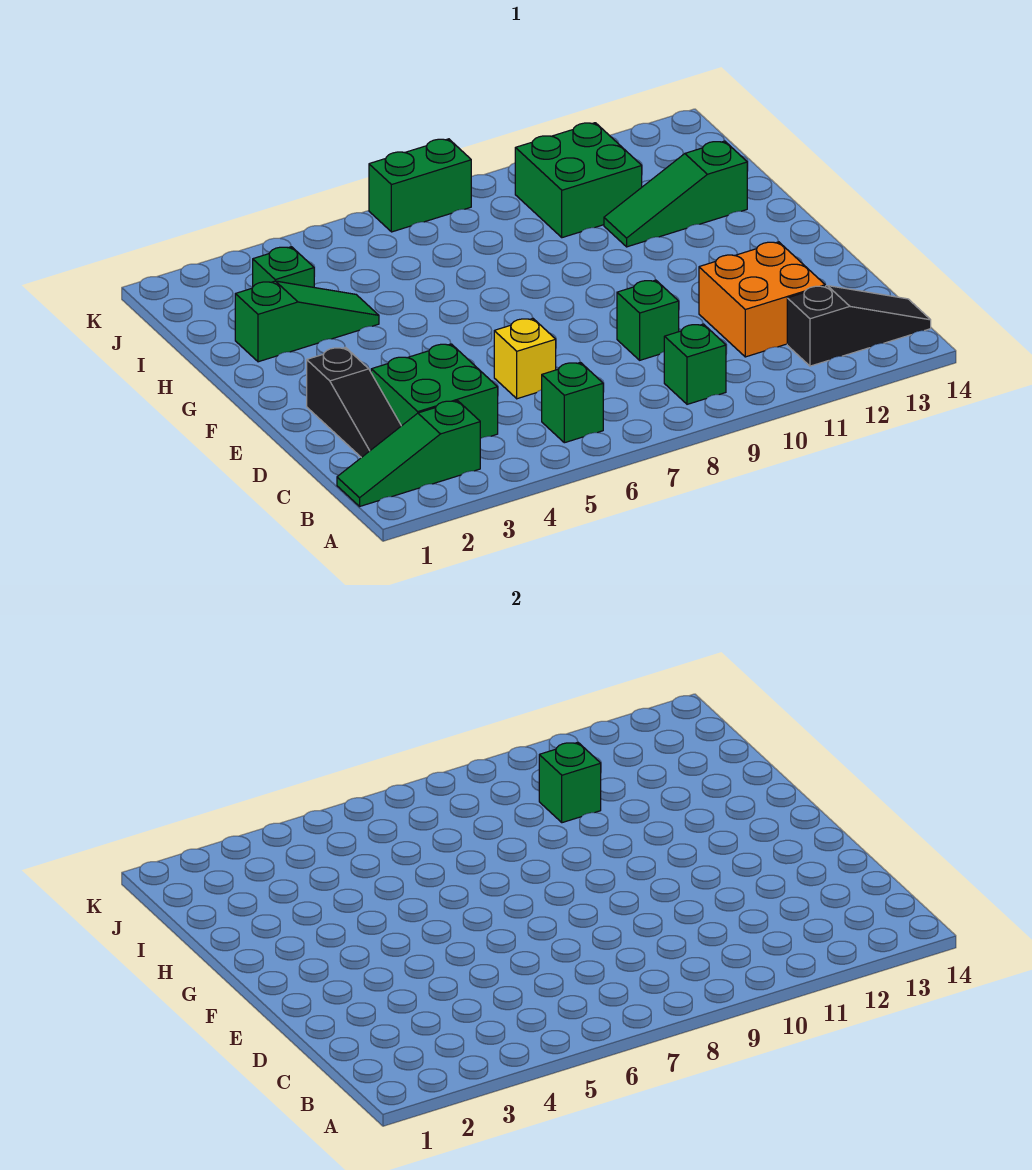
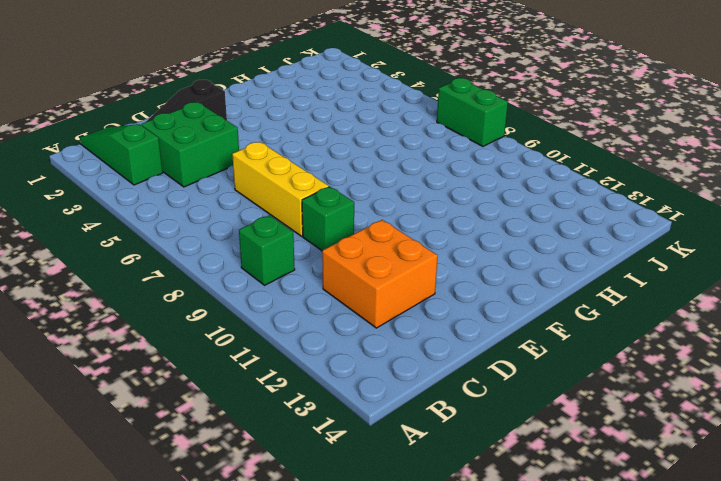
yellow brick D6:D8 level 1 -> yellow brick D6 level 1
none -> green brick B6 level 1
none -> black slope B12:B14 level 1 top 12
none -> green slope H2:H4 level 1 top 2

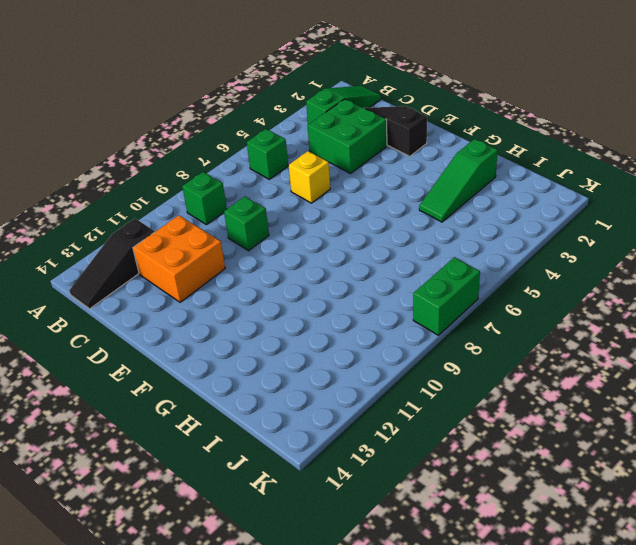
none -> green slope H11:H13 level 1 top 13
none -> green brick I3 level 1
none -> green brick I10:J11 level 1

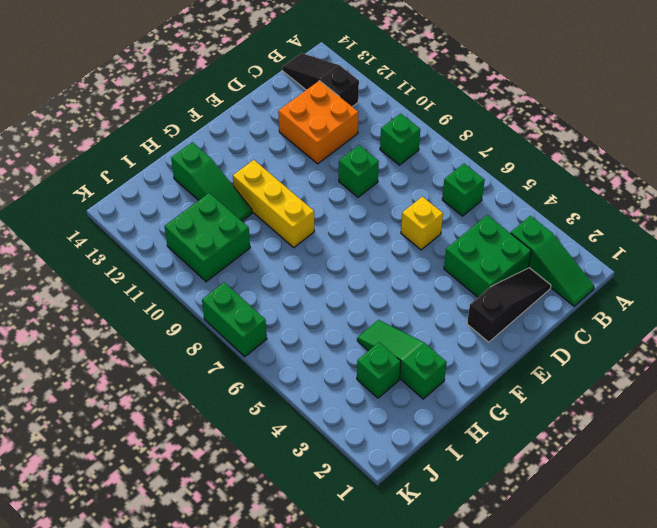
yellow brick G9:G11 level 1 -> none
none -> green brick I10 level 2

